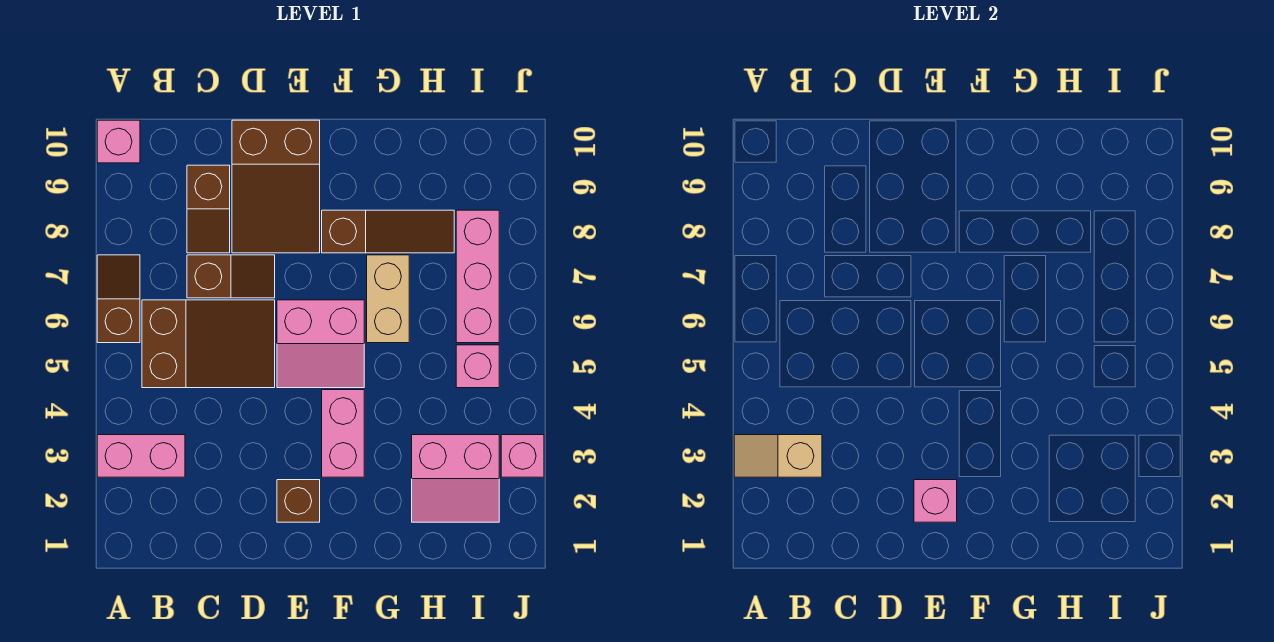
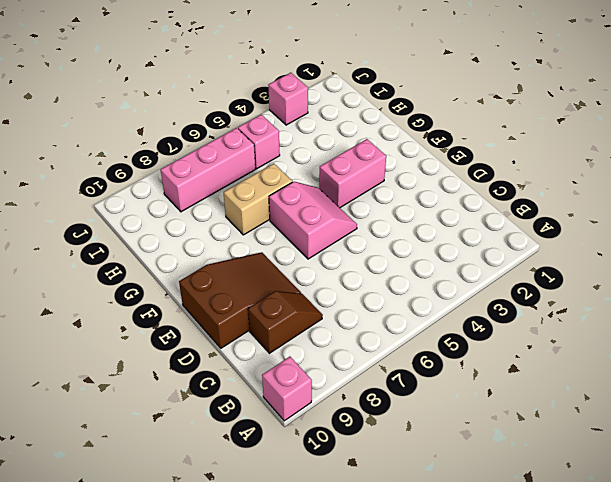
none -> pink brick A3:B3 level 1
none -> brown slope A6:A7 level 1 top 6
none -> brown slope B5:D6 level 1 top B

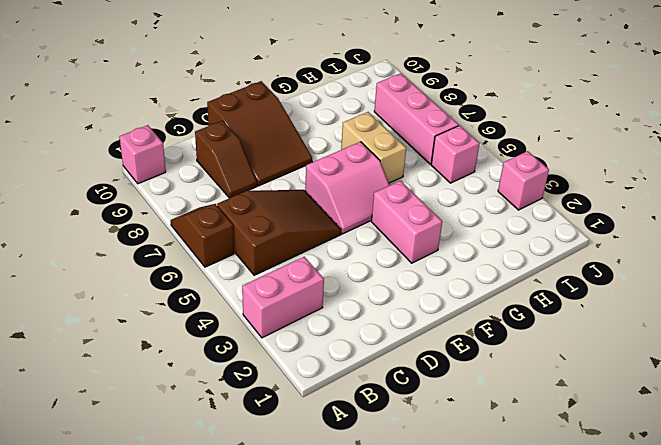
none -> brown slope C7:D7 level 1 top C
none -> brown brick E2 level 1
none -> brown slope F8:H8 level 1 top F

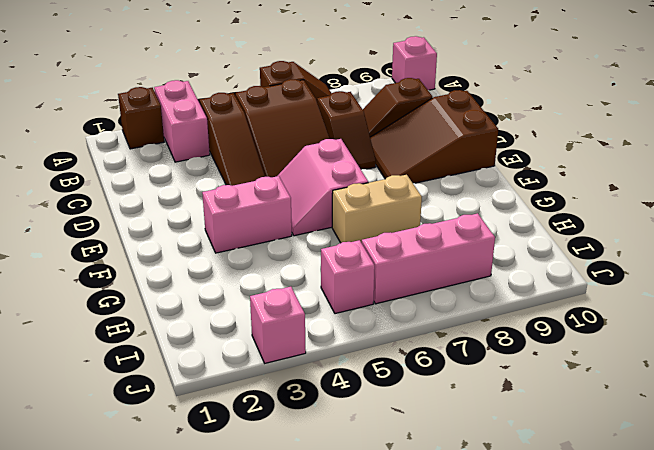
brown brick A2 level 1 -> brown brick E2 level 1
brown slope B4:D4 level 1 top B -> brown slope F8:H8 level 1 top F
none -> pink slope H2:I3 level 1 top 3
none -> tan slope A3:B3 level 2 top B
none -> pink brick E2 level 2

